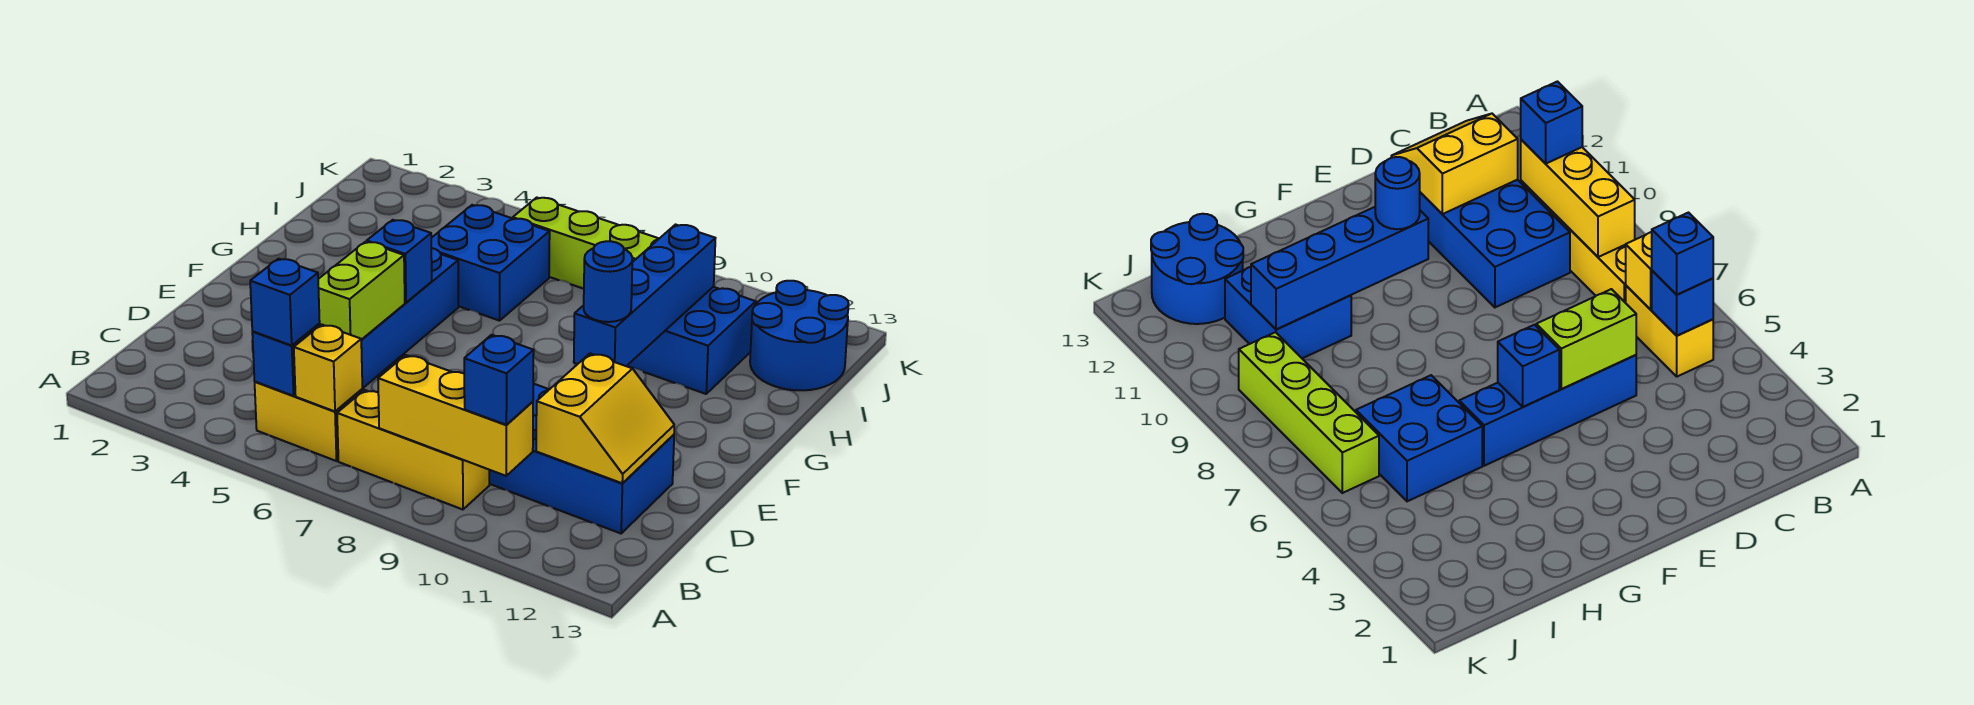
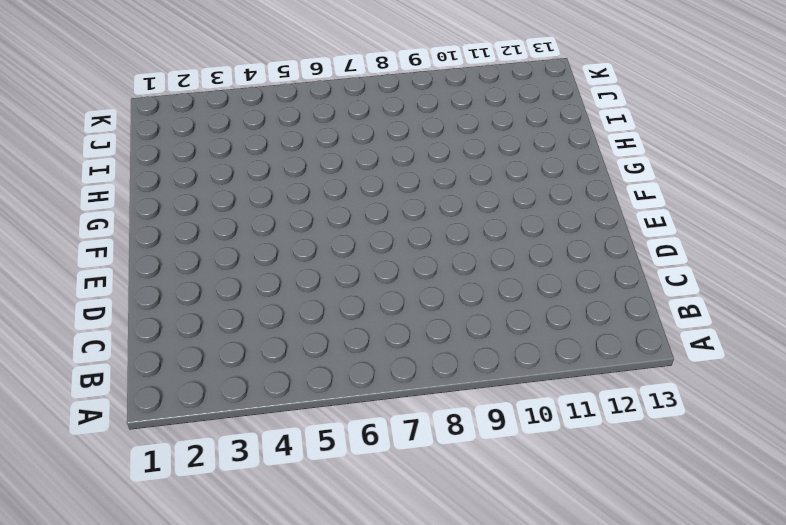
none -> yellow brick B5:B6 level 1
none -> yellow brick B7:B9 level 1
none -> blue brick C9:D12 level 1

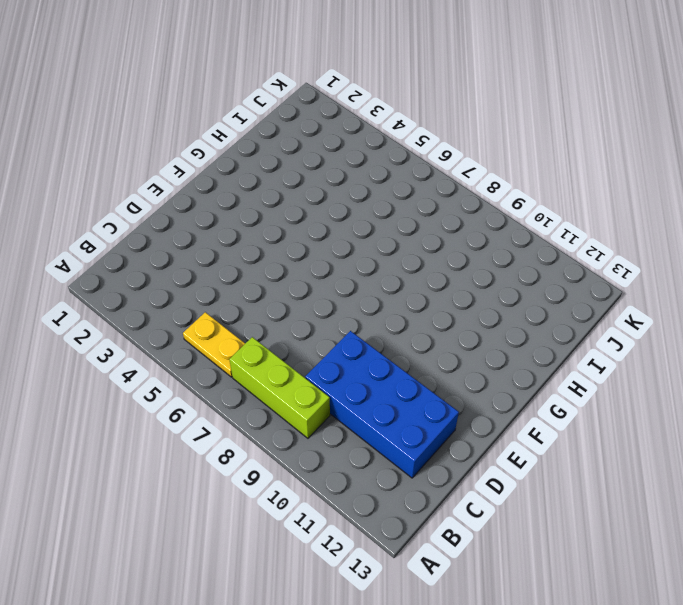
yellow plate B5:B6 level 1 -> yellow brick B5:B6 level 1
lime brick B7:B9 level 1 -> yellow brick B7:B9 level 1
none -> blue brick D5:G5 level 1
none -> blue brick H5:I6 level 1
none -> blue brick H10:I11 level 1

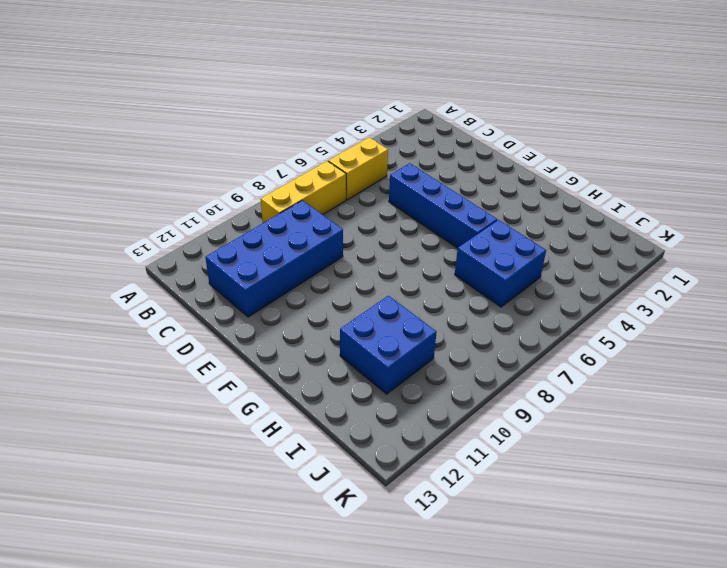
none -> blue round brick I12:J13 level 1
none -> lime brick J6:J9 level 1
none -> blue brick B5 level 2

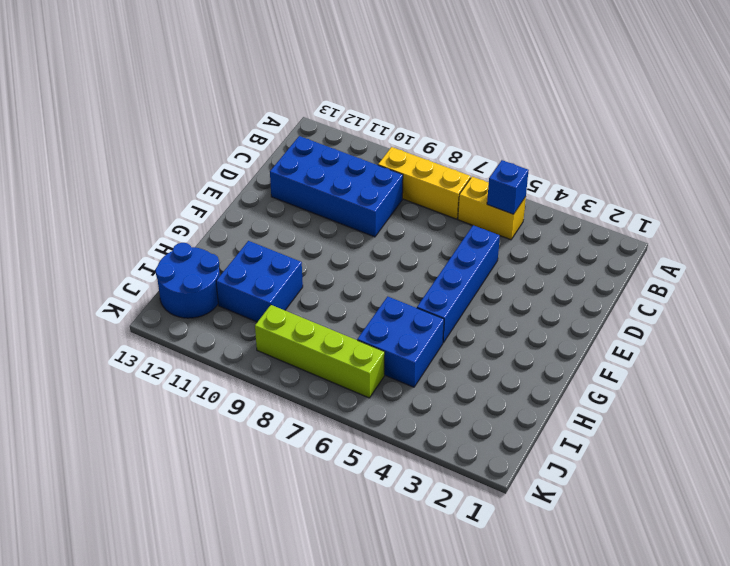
none -> yellow brick B6 level 2
none -> yellow brick B8:B10 level 2
none -> yellow slope C11:D12 level 2 top 11

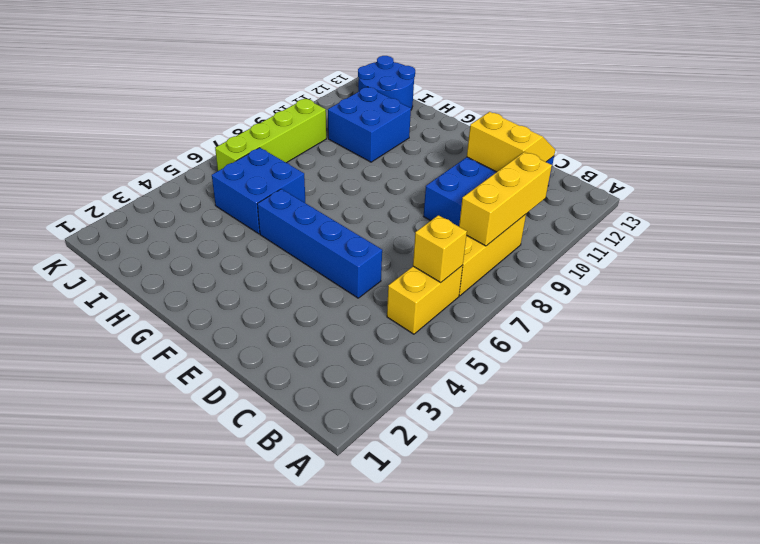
none -> blue brick B5 level 2
none -> lime brick D5:E5 level 2
none -> blue brick F5 level 2

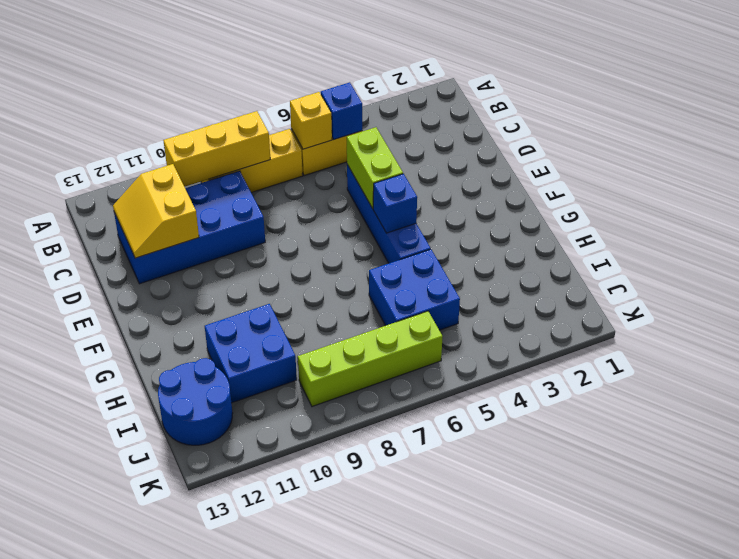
none -> blue brick F10:I10 level 2
none -> blue brick B5 level 3
none -> blue brick B10 level 3

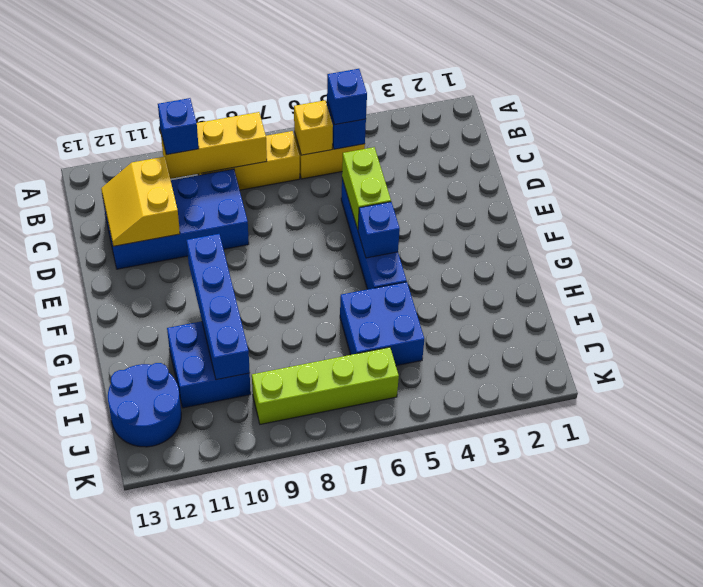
none -> blue round brick F10 level 3

